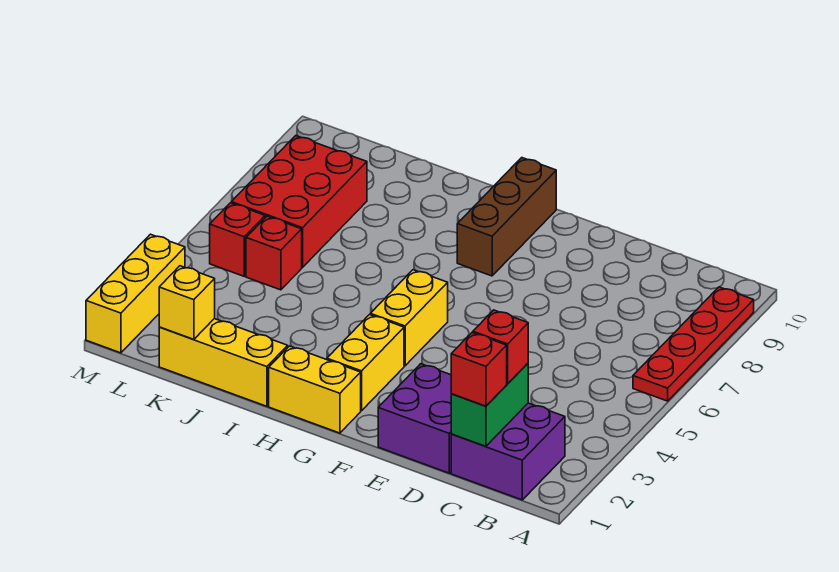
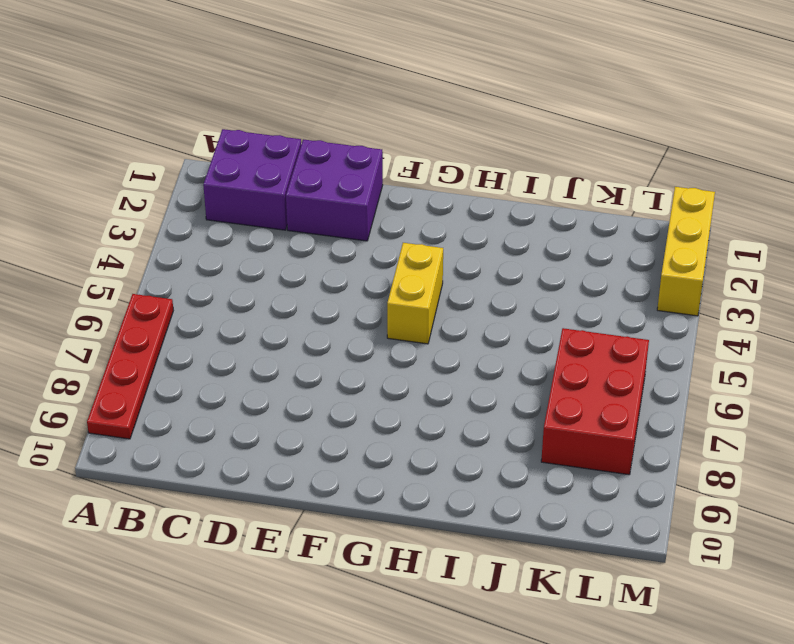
none -> yellow brick G1:H1 level 1
none -> yellow brick G2:G3 level 1
none -> brown brick G8:G10 level 1

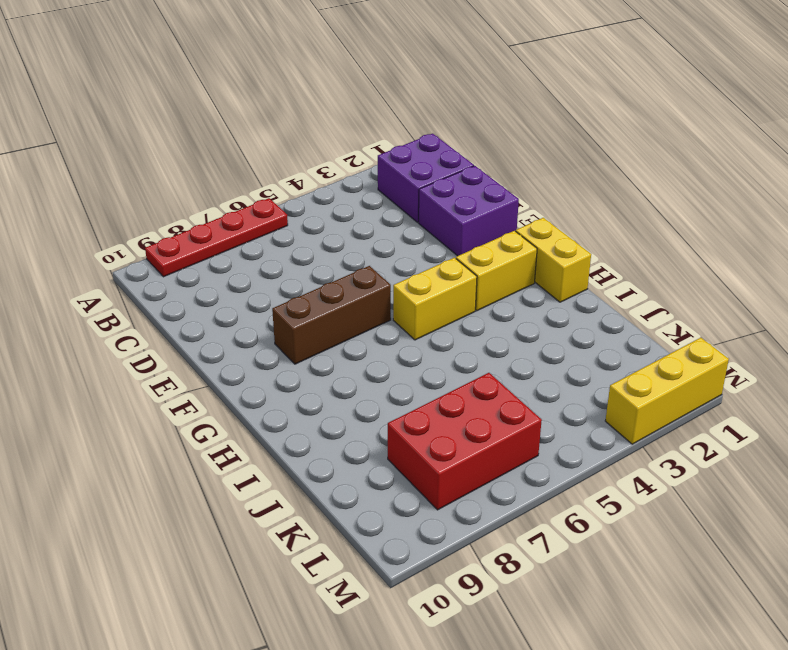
brown brick F6:F8 level 1 -> brown brick G8:G10 level 1
none -> yellow brick I1:K1 level 1
none -> red brick K5 level 1
none -> red brick L5 level 1

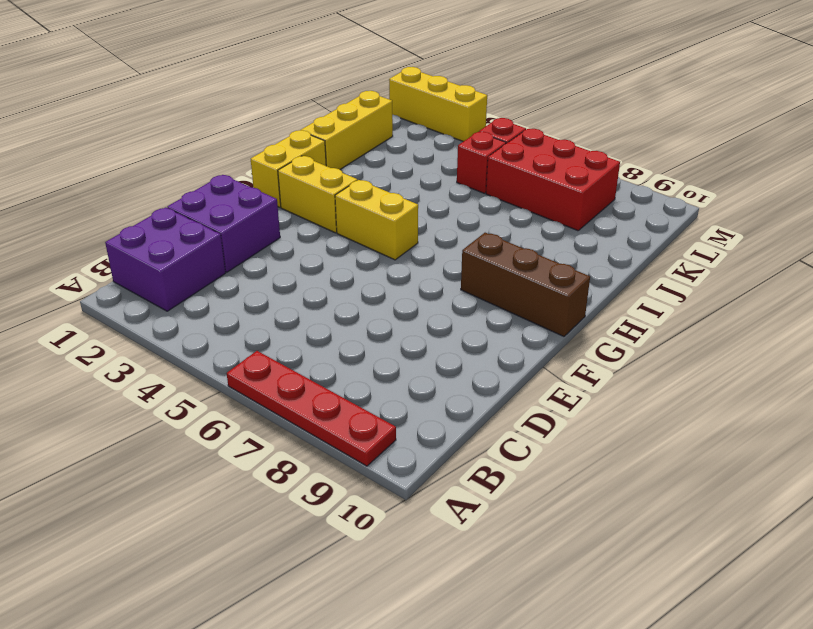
none -> green brick C1:C2 level 2
none -> yellow brick K1 level 2
none -> red brick C1 level 3

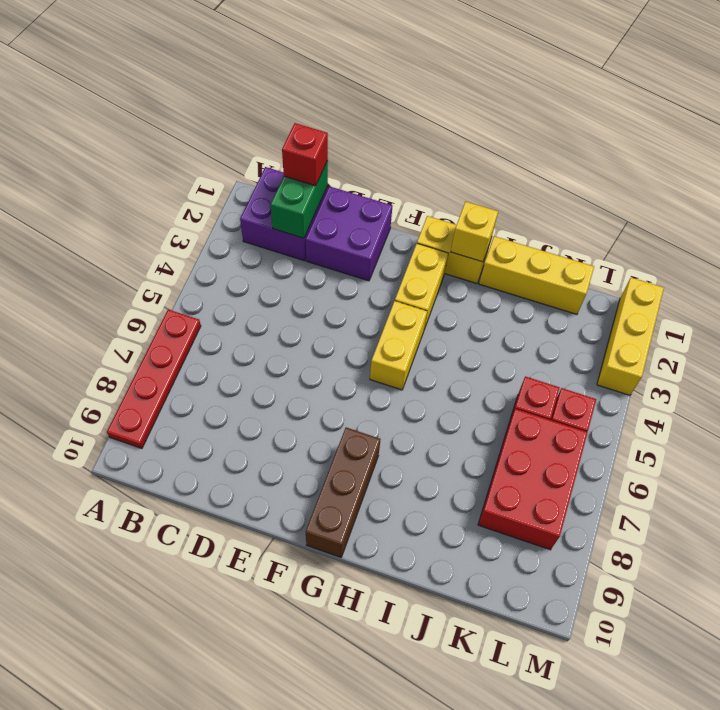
yellow brick H1 level 2 -> yellow brick K1 level 2
none -> red brick C2 level 3

